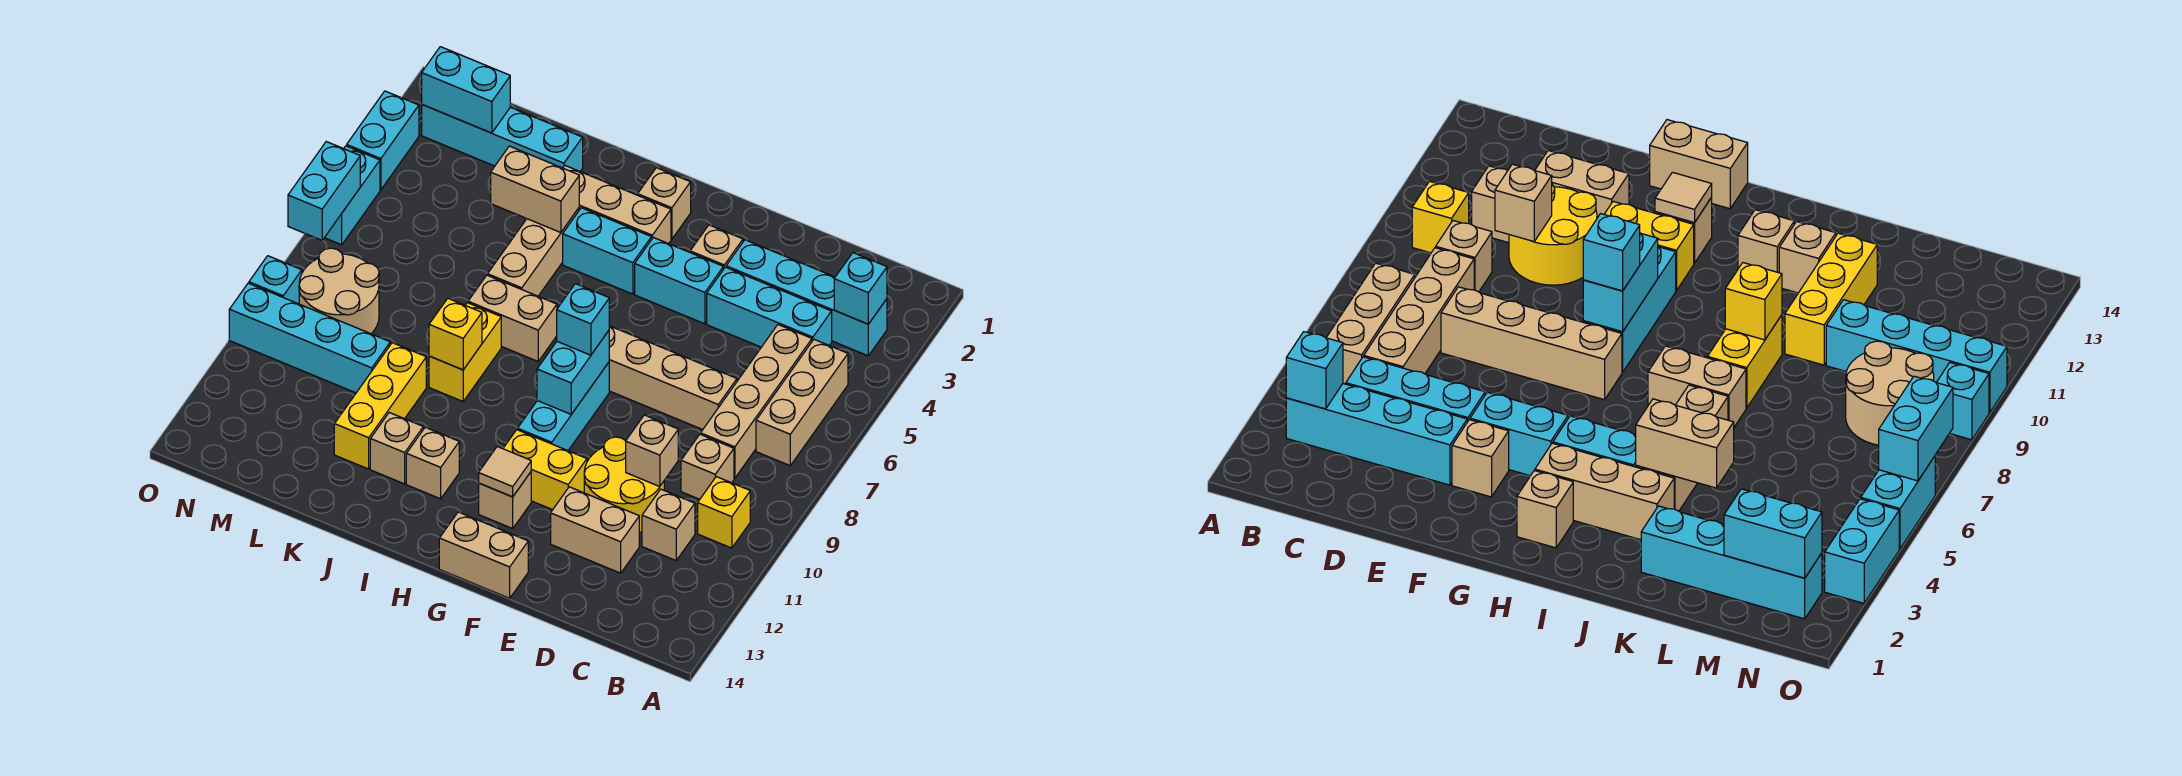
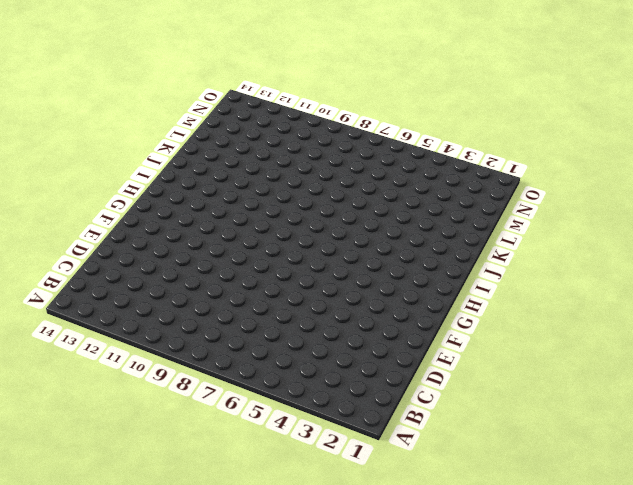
none -> cyan brick B3:E3 level 1
none -> tan brick B5:B7 level 1
none -> yellow brick B10 level 1
none -> cyan brick C4:E4 level 1

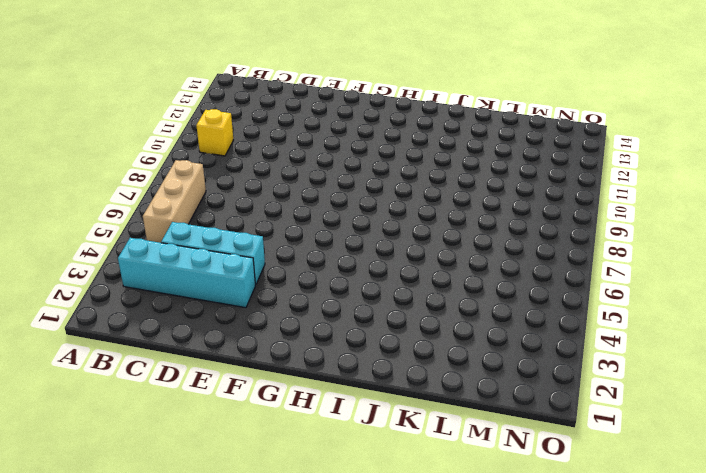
none -> tan brick C5:C8 level 1
none -> tan brick C9 level 1
none -> tan brick C11 level 1
none -> tan brick D7:G7 level 1

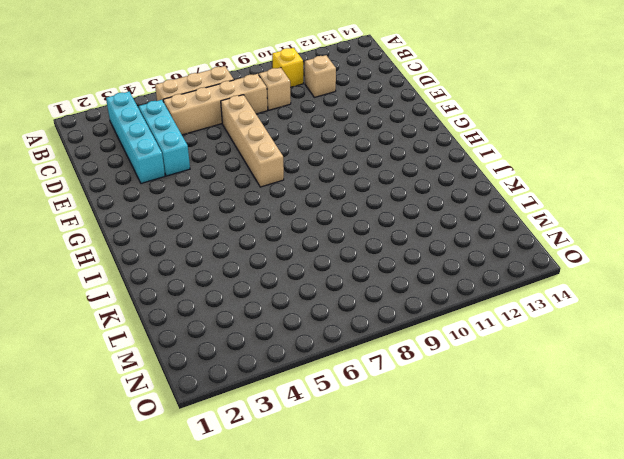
none -> yellow round brick D10:E11 level 1
none -> tan brick D12:E12 level 1
none -> tan brick F3 level 1
none -> cyan brick F4:G4 level 1

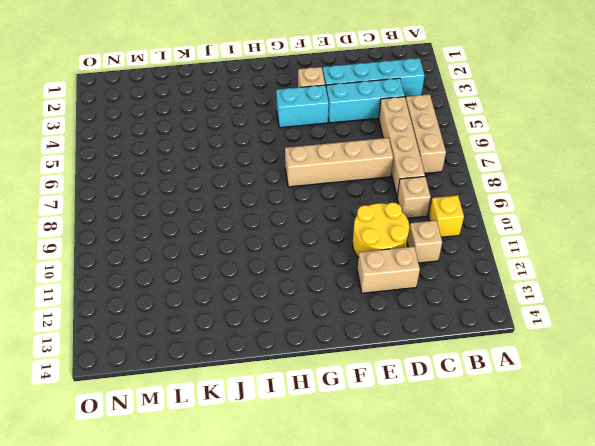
none -> yellow brick F11:G11 level 1
none -> tan brick F14:G14 level 1
none -> cyan brick G8:G10 level 1
none -> tan brick G12 level 1

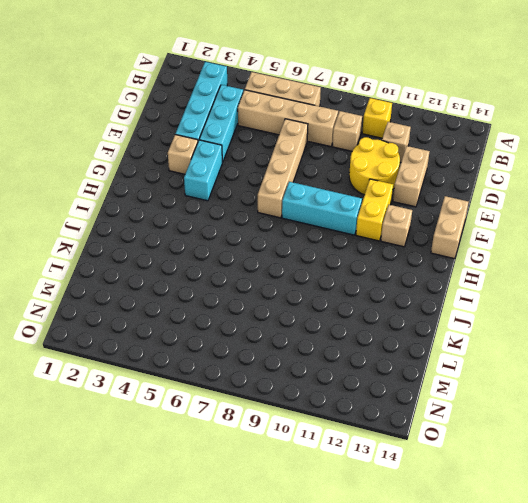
none -> tan brick H2 level 1
none -> tan brick H3:J3 level 1
none -> cyan brick H4:I4 level 1
none -> tan brick I7:J7 level 1

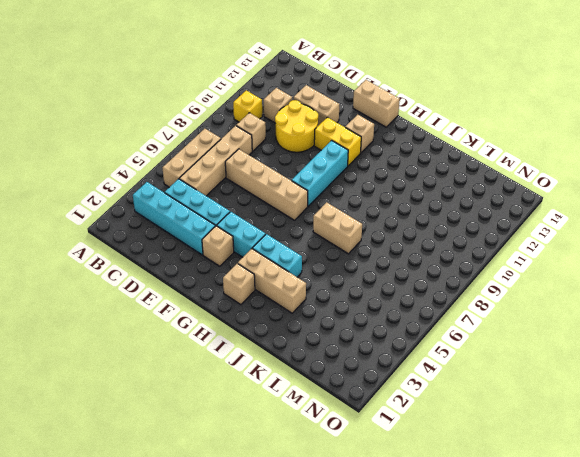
none -> tan brick I12 level 1
none -> tan brick J4:J6 level 1
none -> yellow brick J8:J9 level 1
none -> tan brick J12 level 1

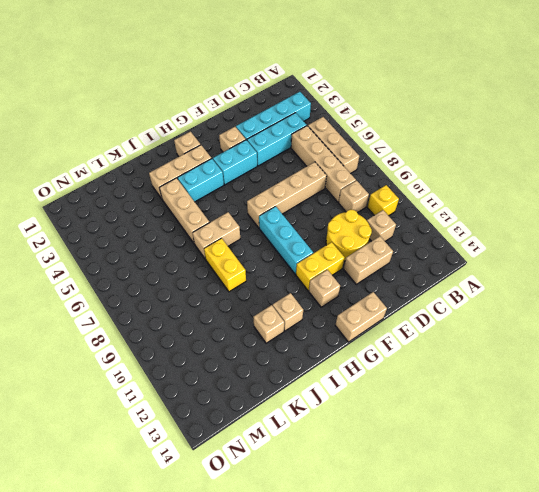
none -> cyan brick K2:N2 level 1
none -> yellow brick K10:K12 level 1
none -> cyan brick L10:O10 level 1
none -> tan round brick M8:N9 level 1

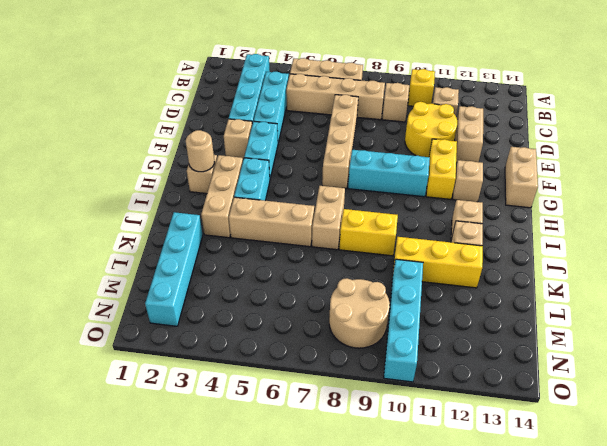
tan round brick H2 level 2 -> none
none -> cyan brick O3:O4 level 1
none -> cyan brick O5:O6 level 1
none -> cyan brick O9 level 1
none -> cyan brick B3 level 2

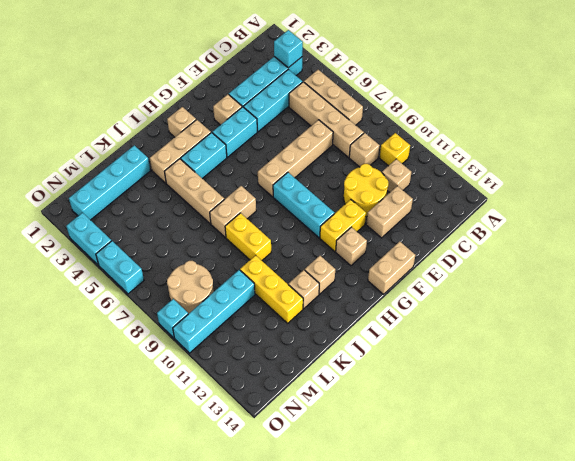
none -> tan brick D10 level 2
none -> cyan brick G8:G9 level 2
none -> tan tile G12 level 2
none -> tan brick J4:K4 level 2

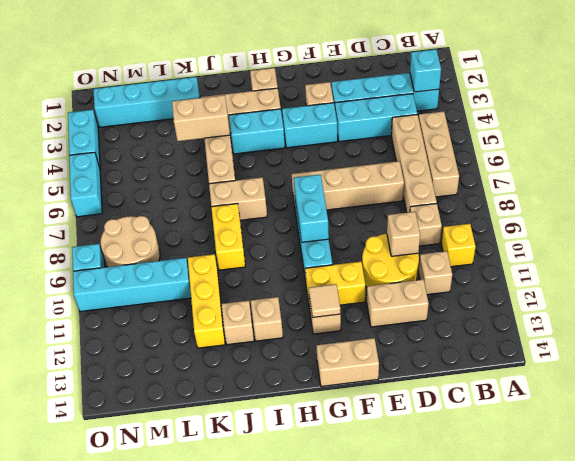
none -> yellow brick J9 level 2
none -> cyan brick M2:N2 level 2
none -> cyan brick O6:O7 level 2
none -> cyan brick G8 level 3

